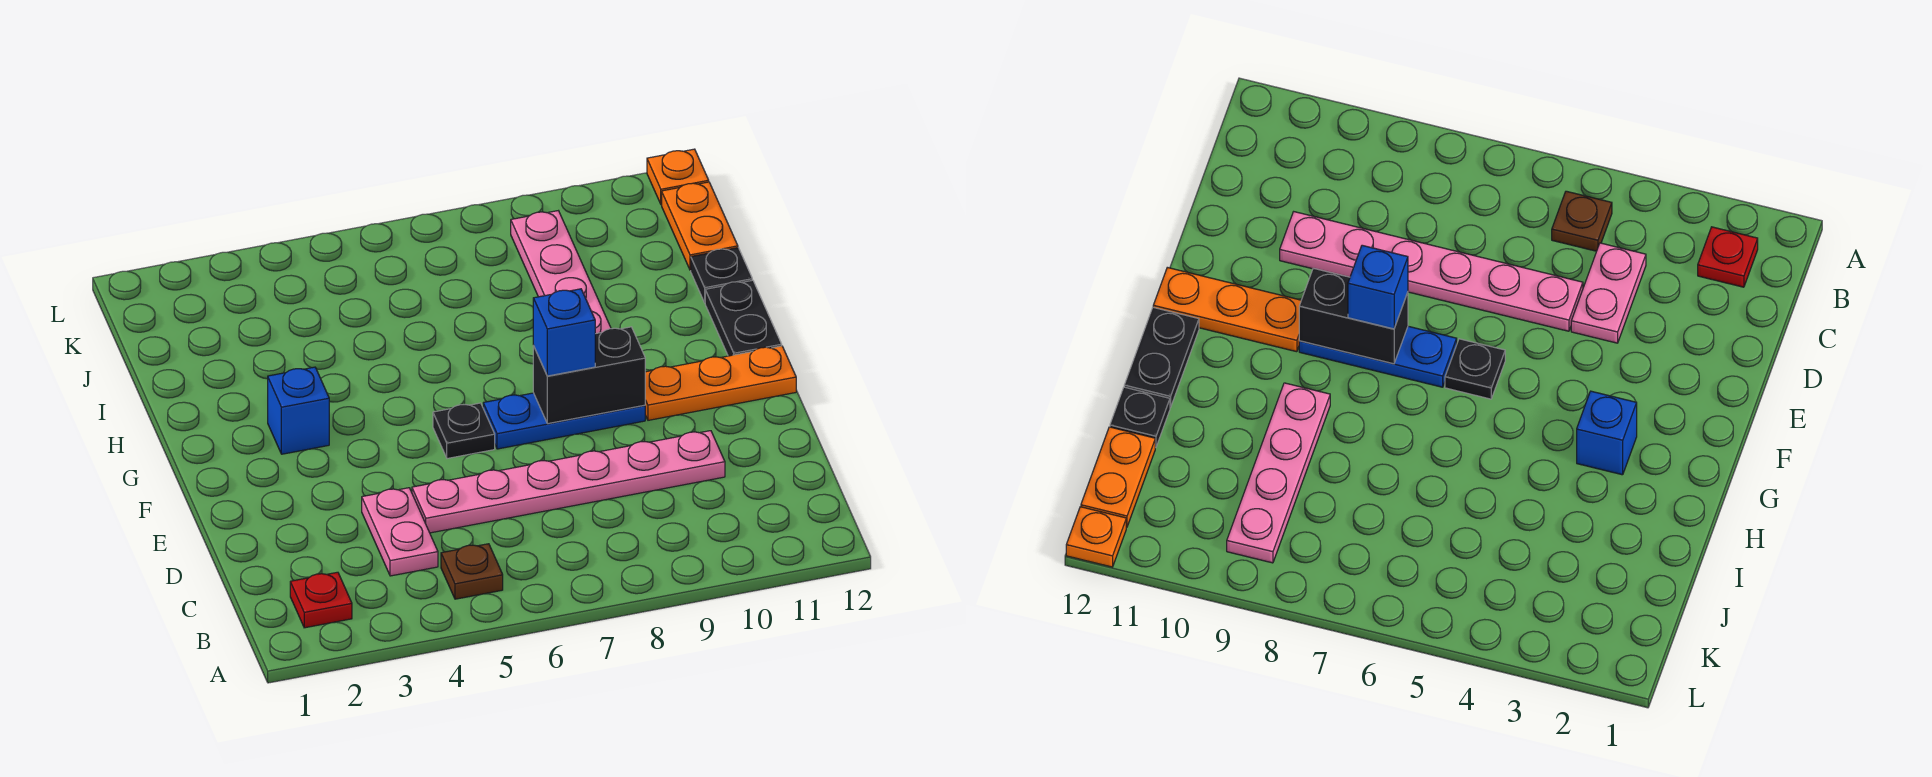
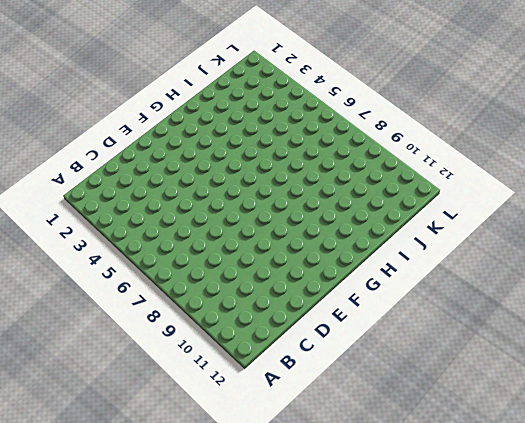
none -> red plate B2 level 1
none -> brown plate B5 level 1
none -> pink plate C4:D4 level 1

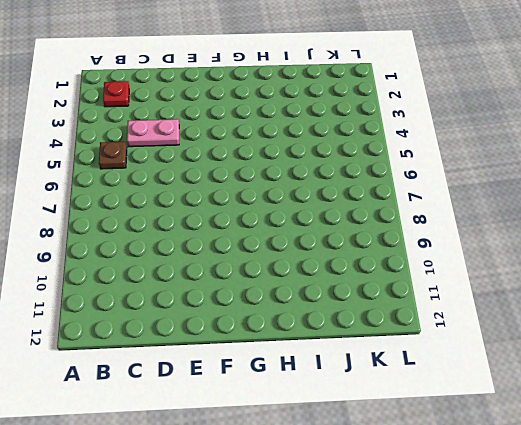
none -> pink plate D5:D10 level 1
none -> black plate F6 level 1
none -> blue plate F7:F9 level 1

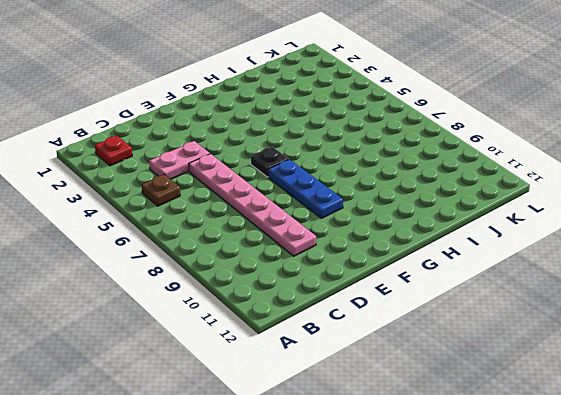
none -> orange plate F10:F12 level 1
none -> blue brick G3 level 1
none -> black plate G12:H12 level 1

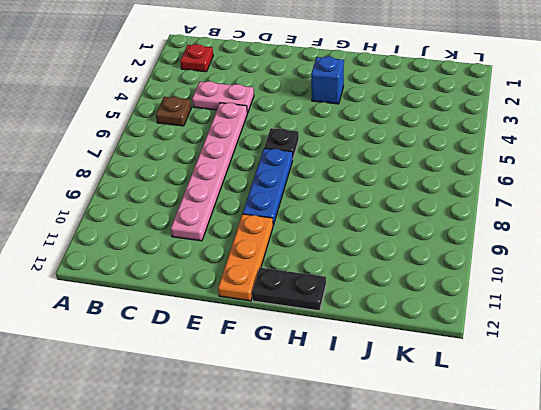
none -> pink plate H9:K9 level 1
none -> black plate I12 level 1
none -> orange plate J12:K12 level 1

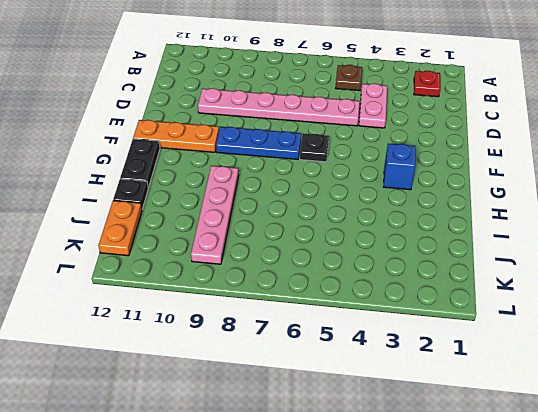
none -> orange plate L12 level 1
none -> black brick F8:F9 level 2
none -> blue brick F8 level 3

